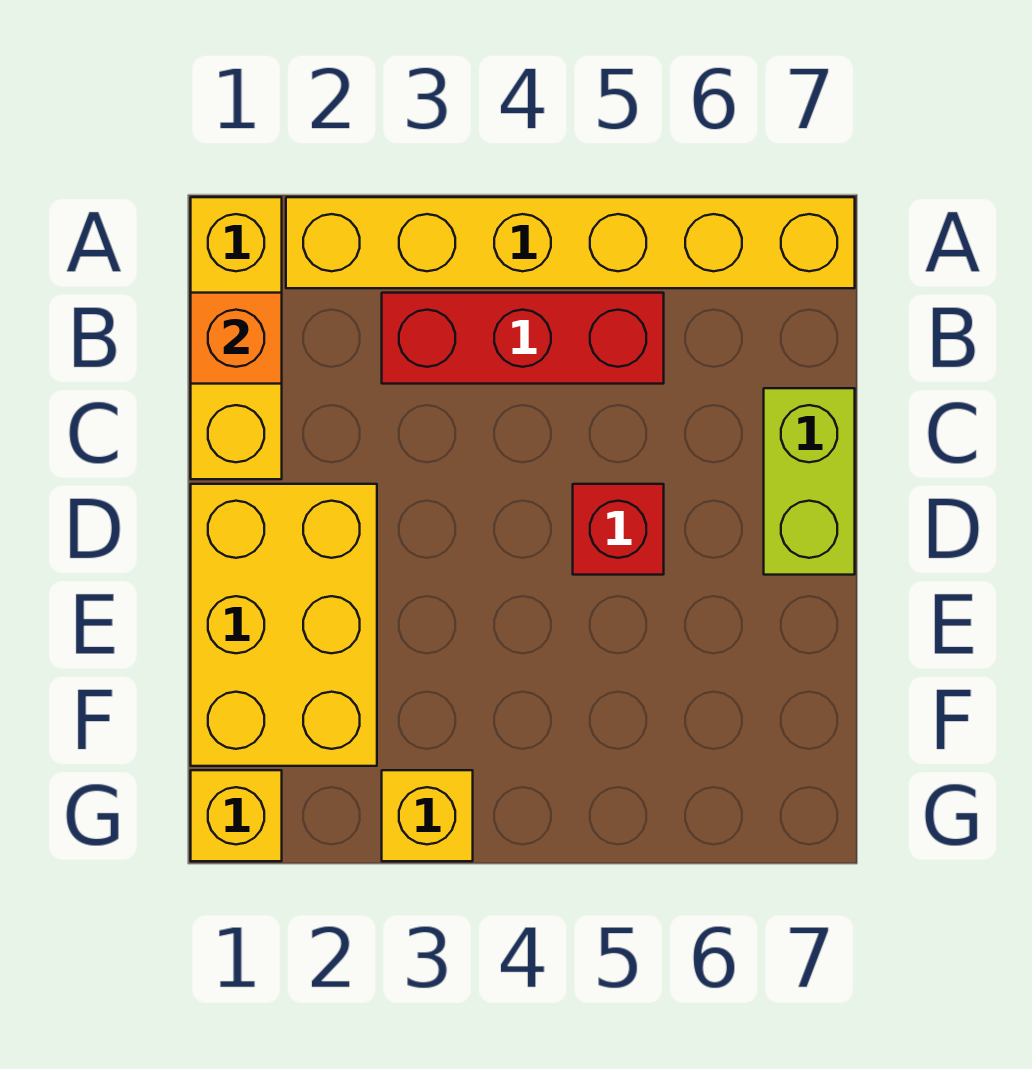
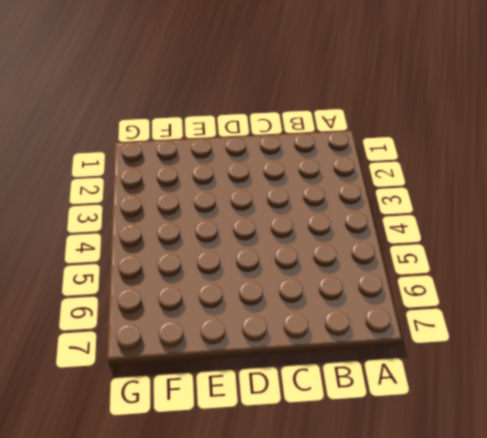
none -> yellow brick A1:C1 level 1
none -> yellow brick A2:A7 level 1

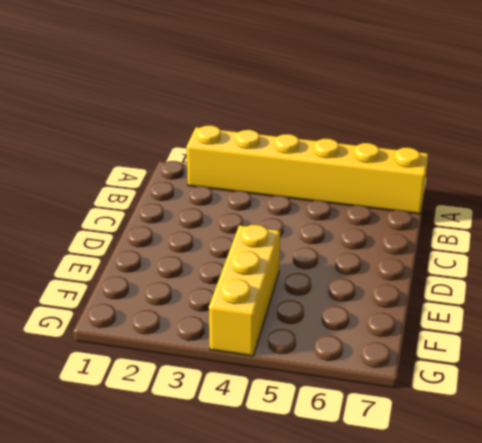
yellow brick E4:G4 level 1 -> yellow brick A1:C1 level 1
none -> red brick B3:B5 level 1
none -> lime brick C7:D7 level 1

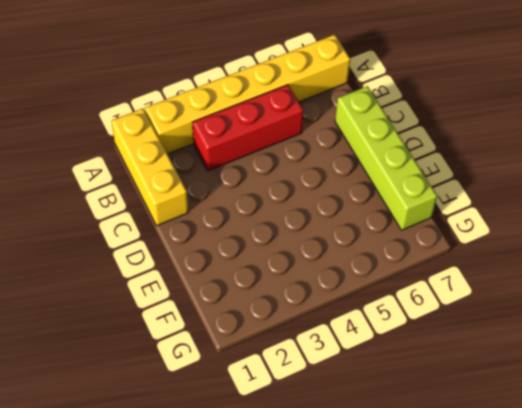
lime brick C7:F7 level 1 -> lime brick C7:D7 level 1
none -> yellow brick D1:F2 level 1
none -> red brick D5 level 1

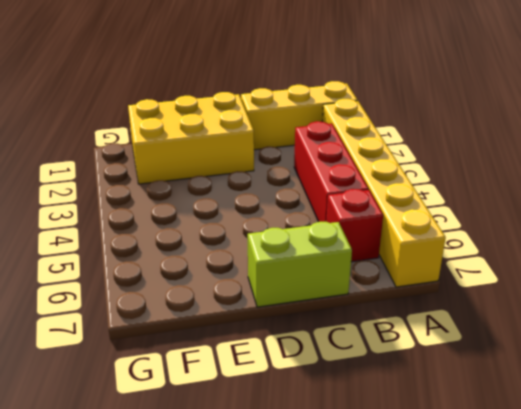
red brick B6 level 1 -> red brick D5 level 1
none -> yellow brick G1 level 1
none -> yellow brick G3 level 1

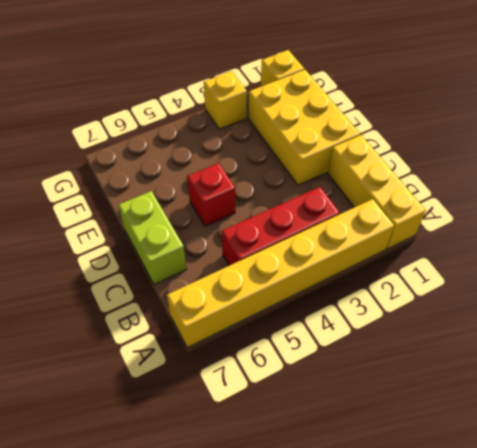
none -> orange brick B1 level 2

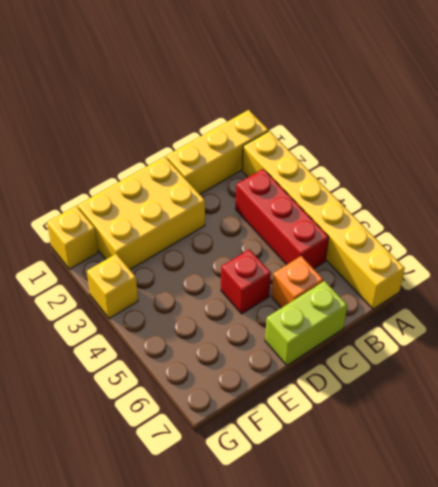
orange brick C6 level 1 -> orange brick B1 level 2

